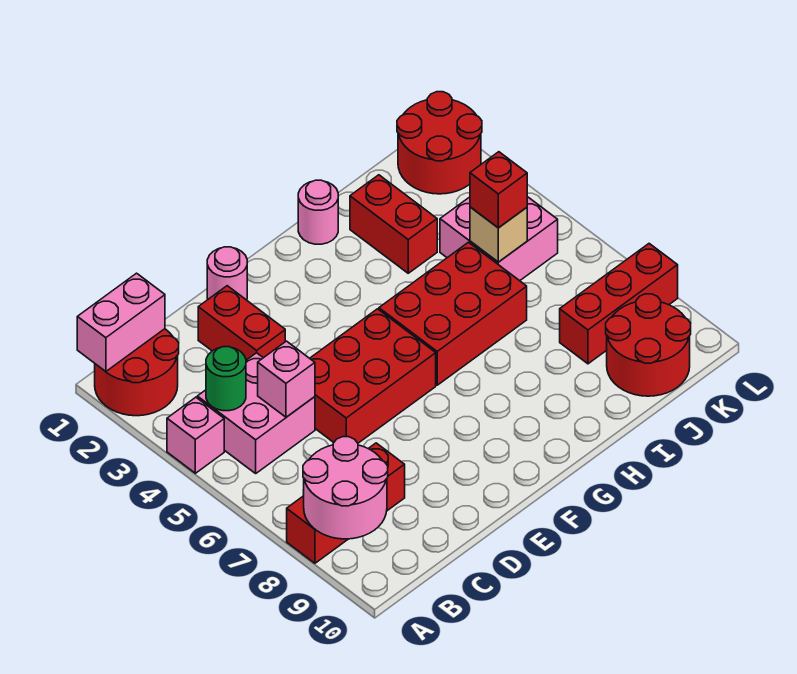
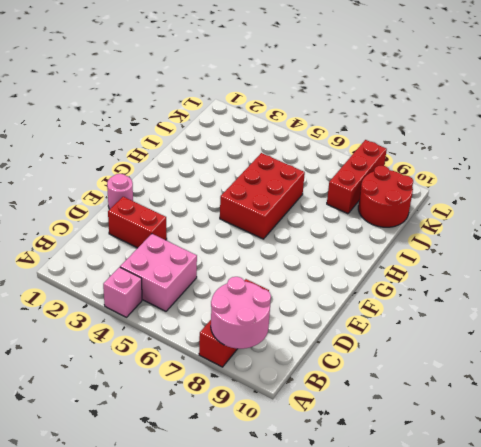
none -> red round brick A1:B2 level 1
none -> red brick D5:F6 level 1
none -> pink round brick H1 level 1

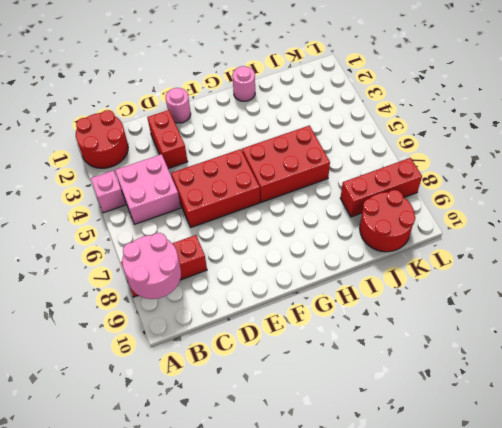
none -> red brick I2:I3 level 1
none -> pink brick J4:K5 level 1
none -> red round brick K1:L2 level 1

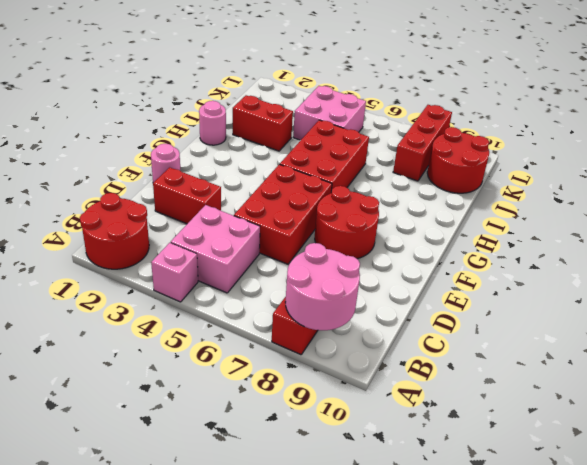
red round brick E7:F8 level 1 -> red round brick K1:L2 level 1
none -> pink brick A1:B1 level 2
none -> green round brick B4 level 2
none -> pink brick C5 level 2

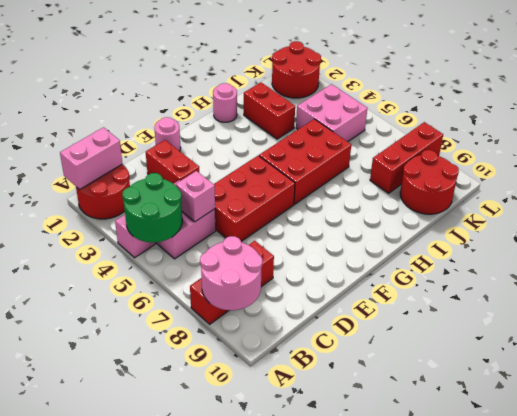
green round brick A4:B5 level 2 -> green round brick B4 level 2
none -> tan brick J5 level 2
none -> red brick J5 level 3

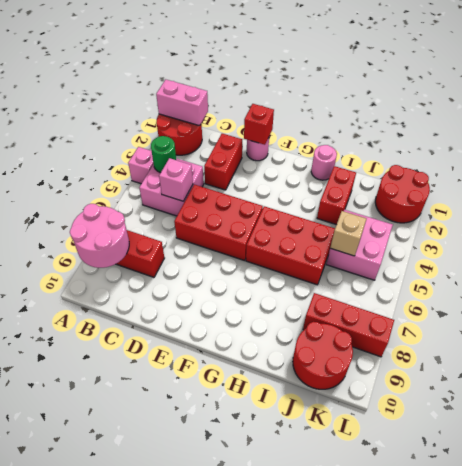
red brick E1 level 2 -> red brick J5 level 3

